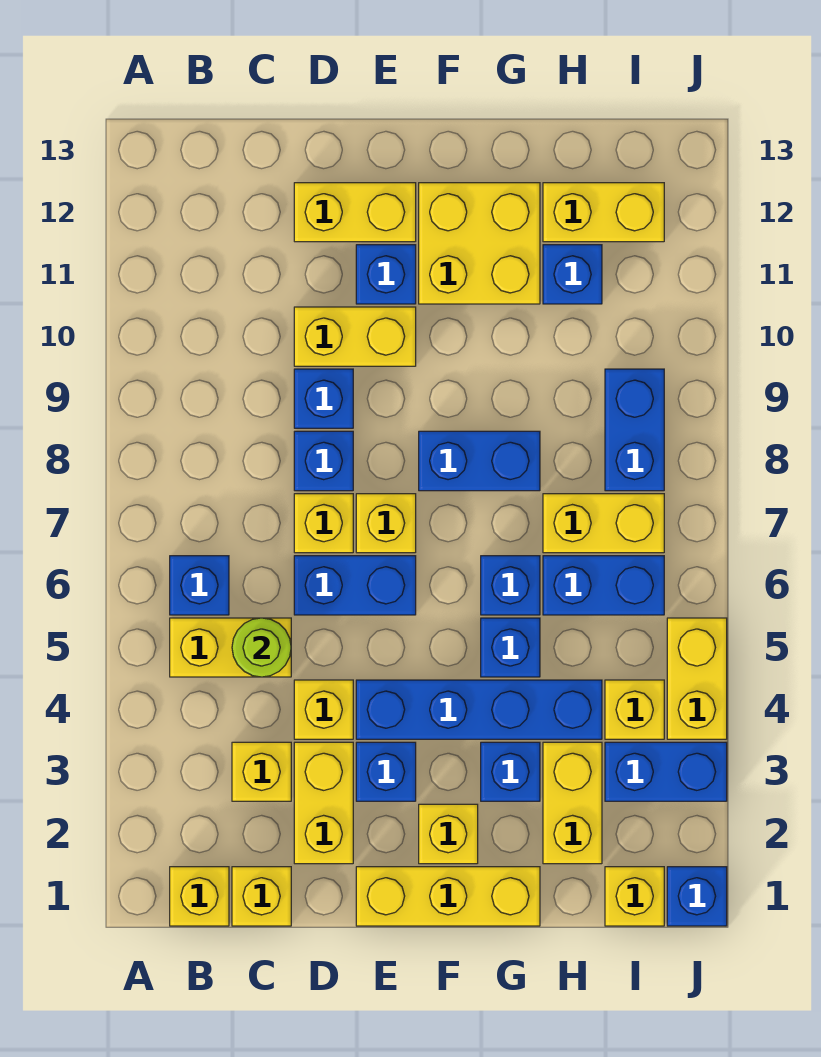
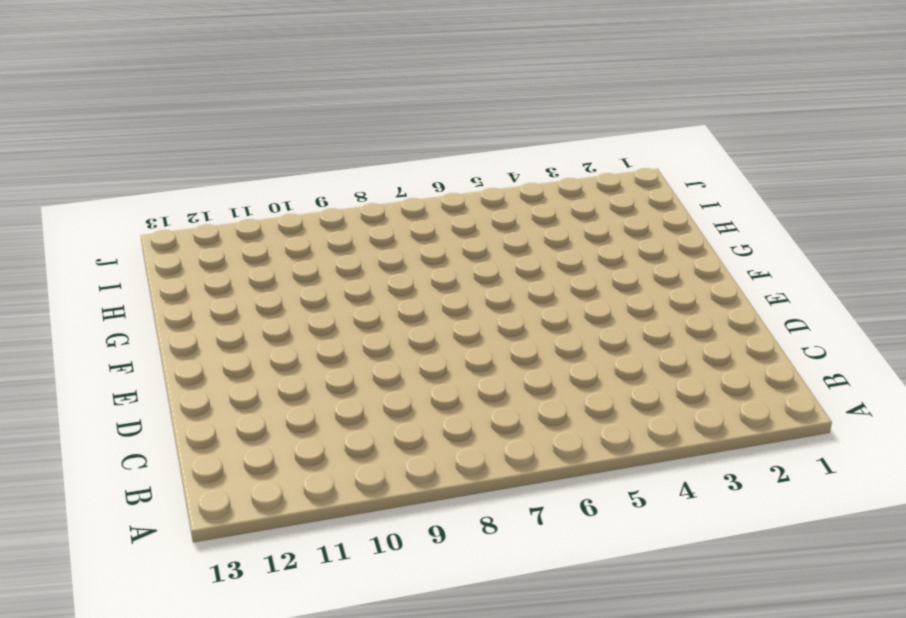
none -> yellow brick B1 level 1
none -> yellow brick B5:C5 level 1
none -> blue brick B6 level 1
none -> yellow brick C1 level 1

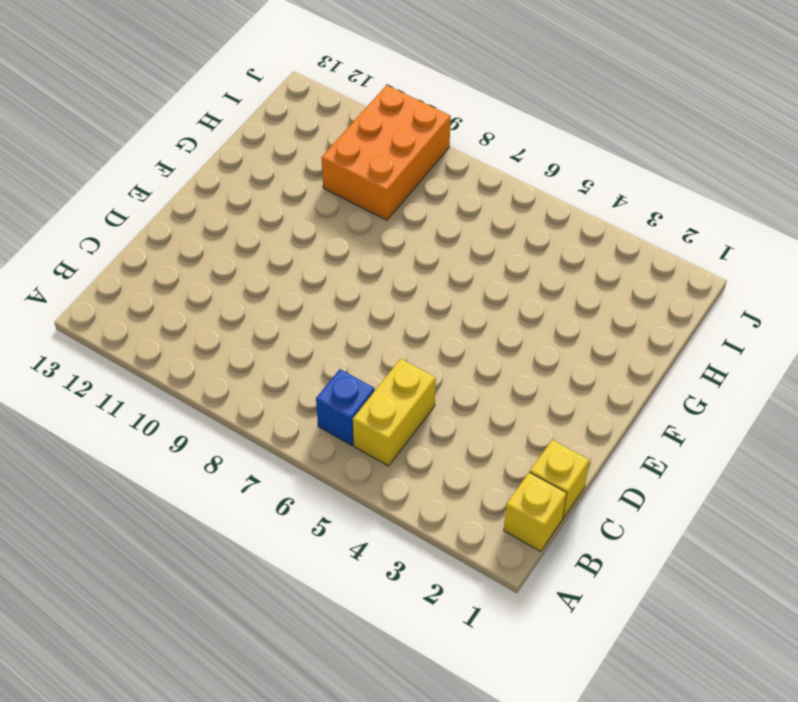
orange brick H9:J10 level 1 -> blue brick I8:I9 level 1
none -> yellow brick C3 level 1
none -> yellow brick D2:D3 level 1
none -> yellow brick D4 level 1
none -> blue brick D6:E6 level 1

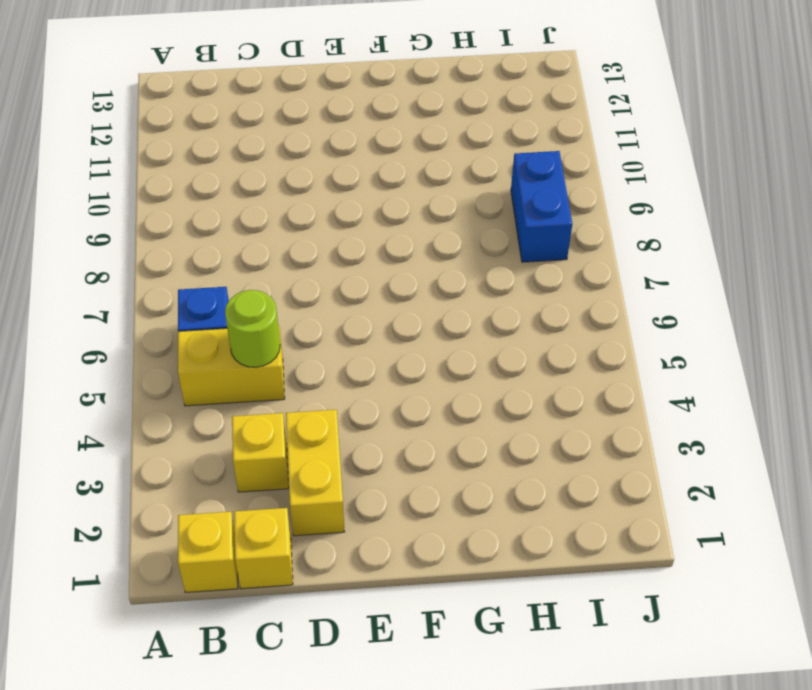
none -> yellow brick D4 level 1
none -> blue brick D6:E6 level 1
none -> yellow brick D7 level 1
none -> blue brick D8 level 1

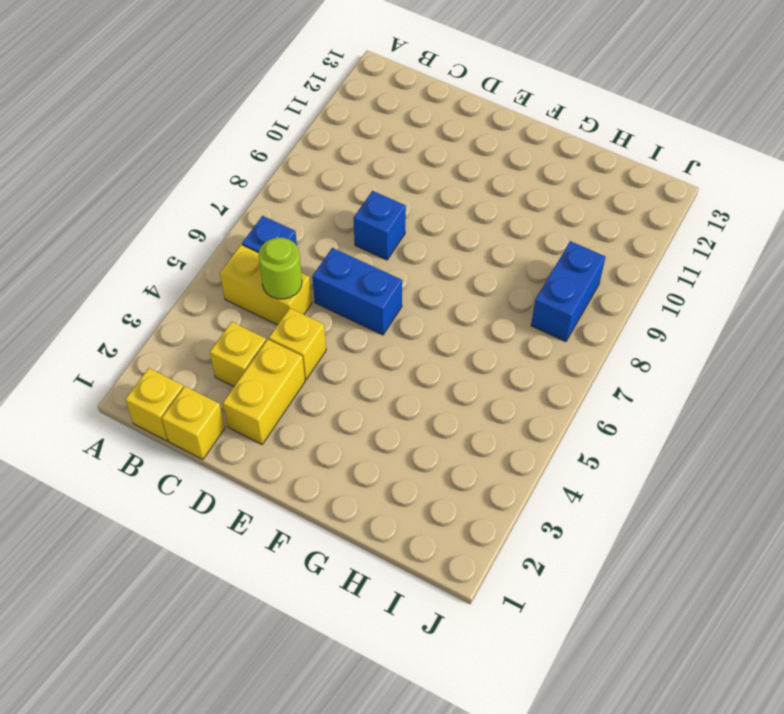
none -> yellow brick D7 level 1
none -> blue brick D9 level 1
none -> yellow brick D10:E10 level 1
none -> yellow brick D12:E12 level 1

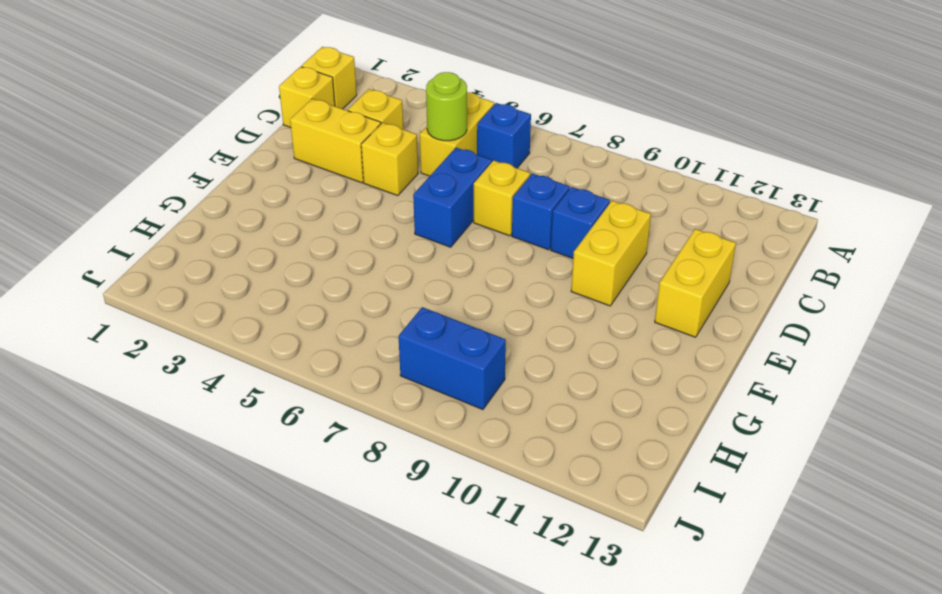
none -> yellow brick E1:G1 level 1
none -> blue brick E3 level 1
none -> blue brick E4:H4 level 1
none -> yellow brick E7 level 1

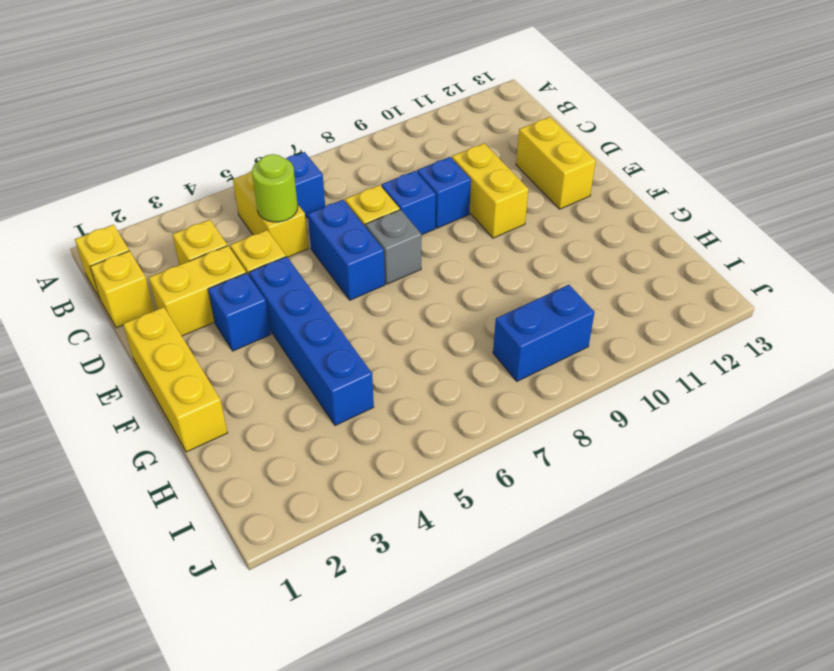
grey brick E7 level 1 -> yellow brick E7 level 1
none -> blue brick E11 level 1
none -> yellow brick F2 level 1
none -> blue brick F8:G8 level 1
none -> yellow brick F11:G12 level 1

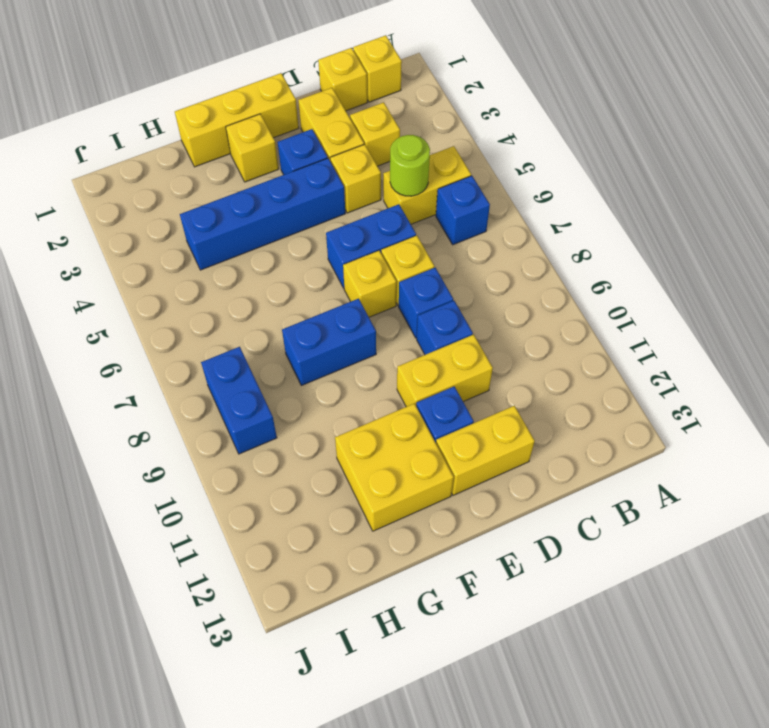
none -> blue brick G3 level 1
none -> blue brick G5 level 1
none -> blue brick G6 level 1
none -> yellow brick H2:H3 level 1

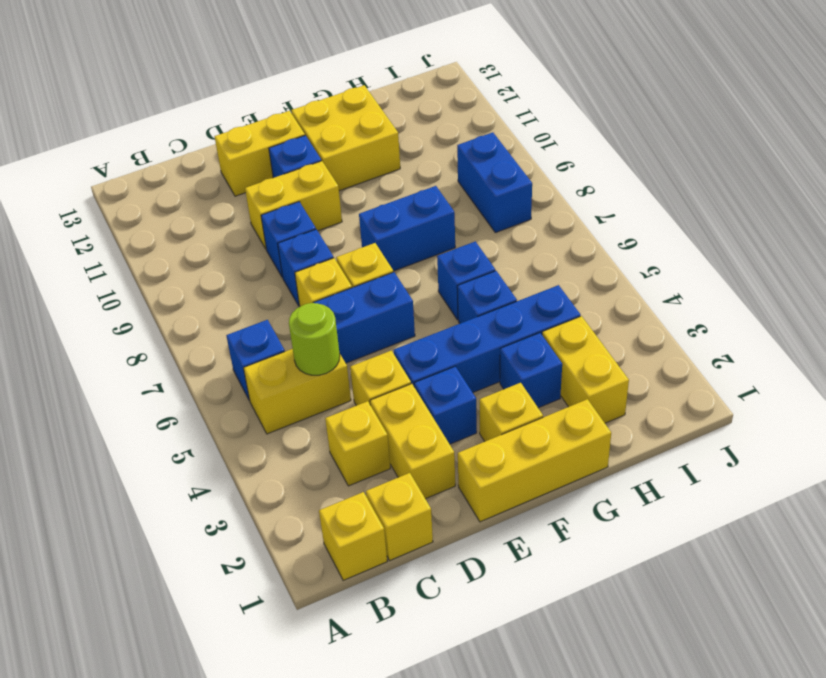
none -> blue brick H6:I6 level 1
none -> yellow brick H7:I7 level 1
none -> blue brick H11 level 1
none -> yellow brick H12:I12 level 1

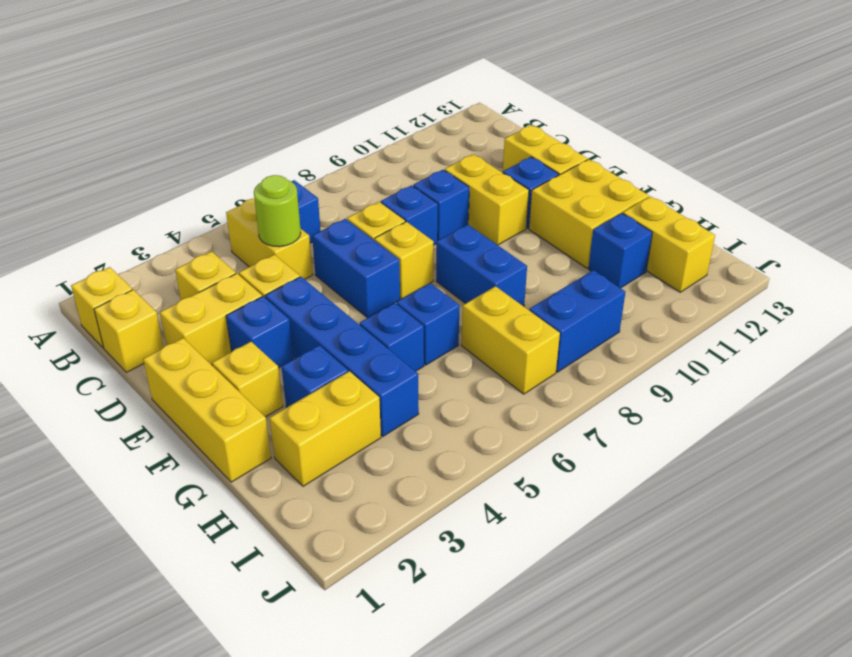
none -> blue brick H6:I6 level 1
none -> yellow brick I1 level 1
none -> blue brick I3:J3 level 1
none -> yellow brick I4 level 1

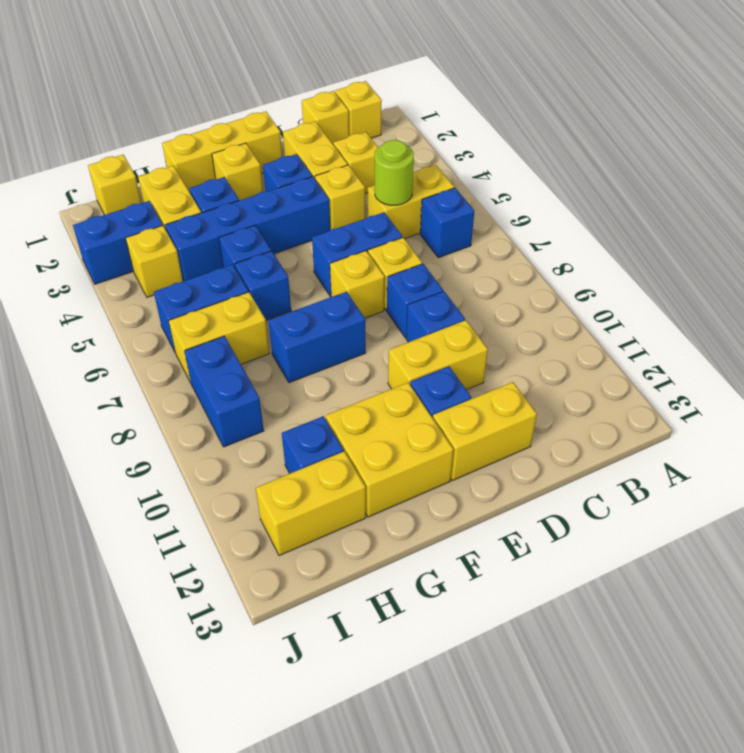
none -> blue brick J1 level 1
none -> yellow brick J4:J5 level 1

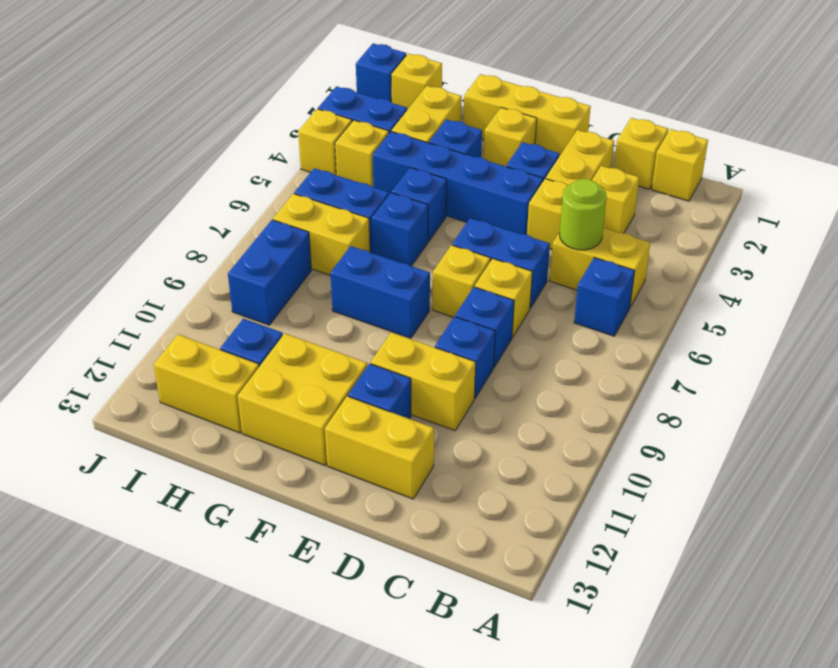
yellow brick J4 level 1 -> yellow brick J4:J5 level 1

